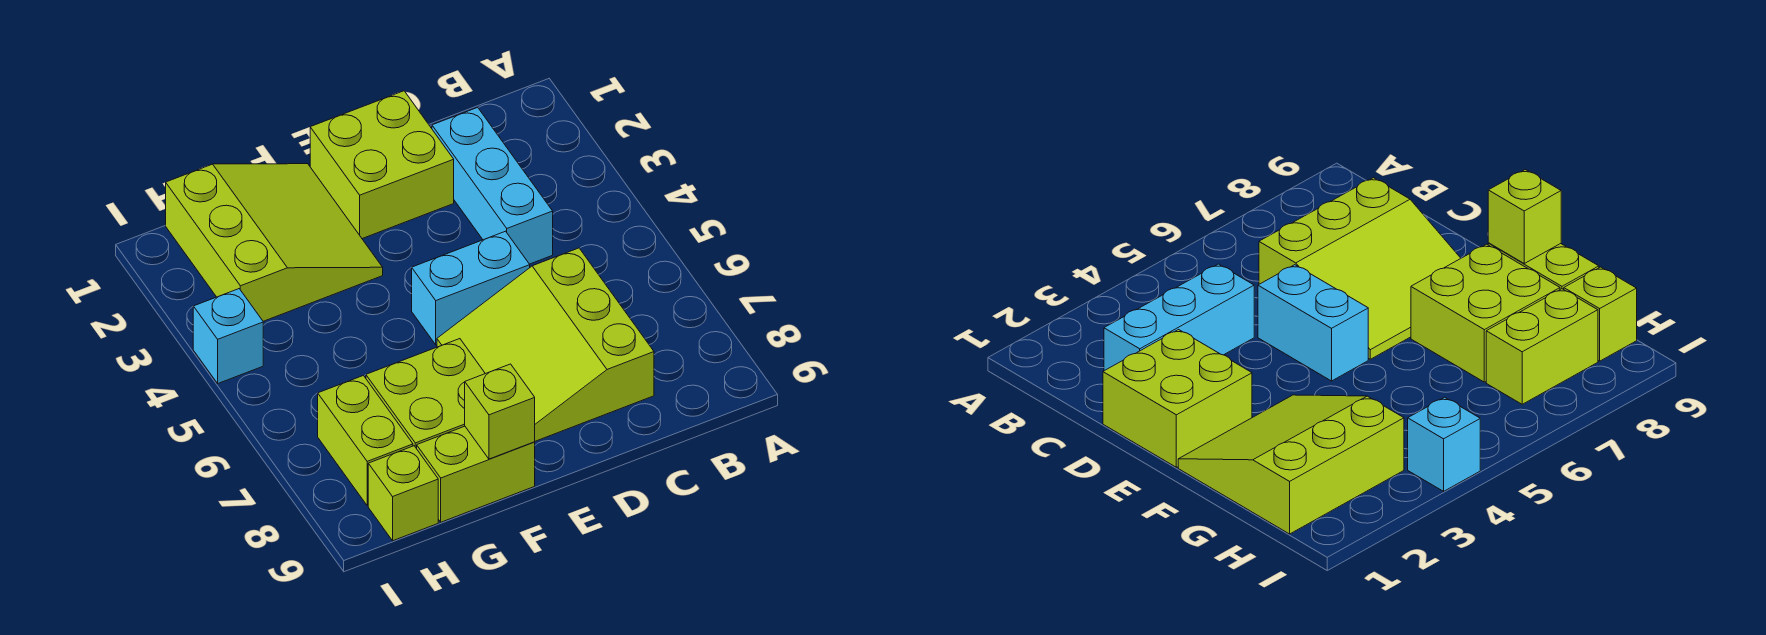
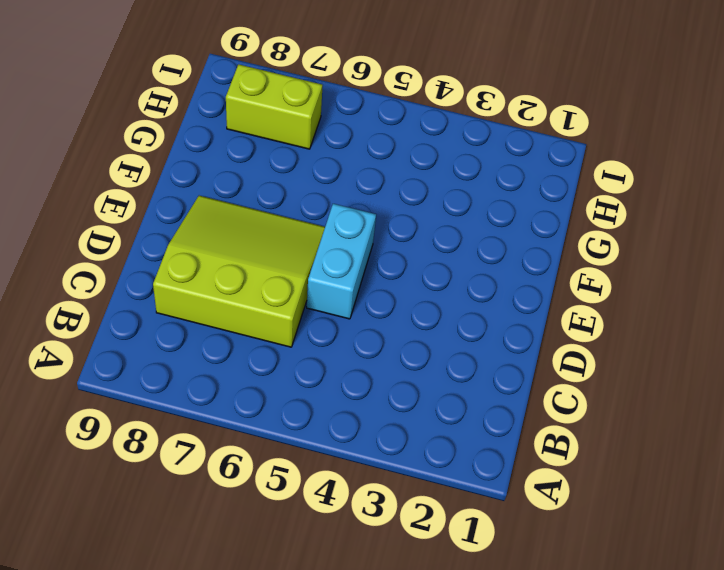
none -> cyan brick C2:C4 level 1
none -> lime brick D1:E2 level 1

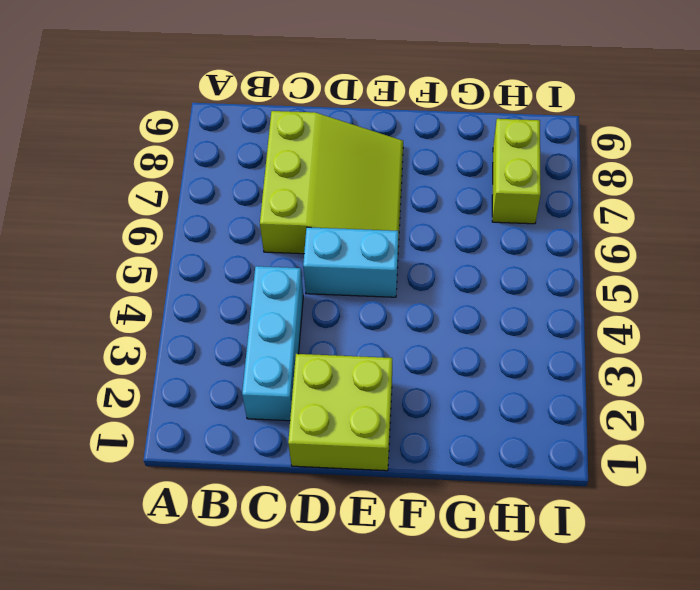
none -> lime slope F1:H3 level 1 top H
none -> lime brick F7:G8 level 1

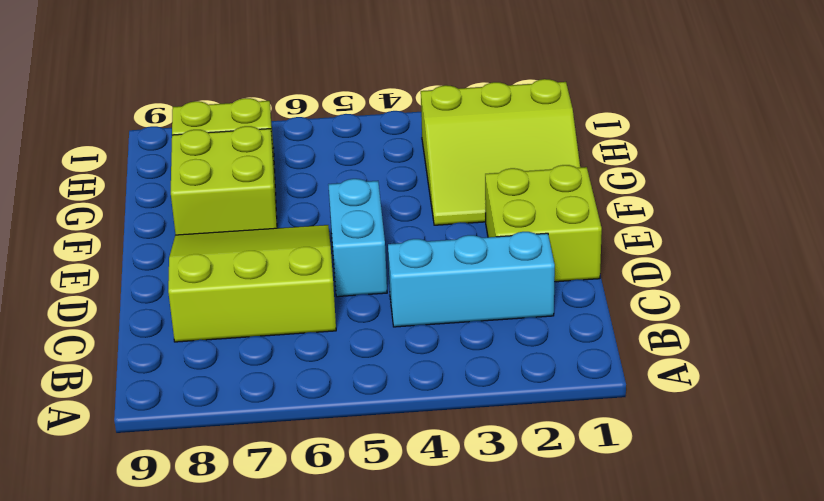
none -> lime brick F9:G9 level 1
none -> lime brick H9 level 1

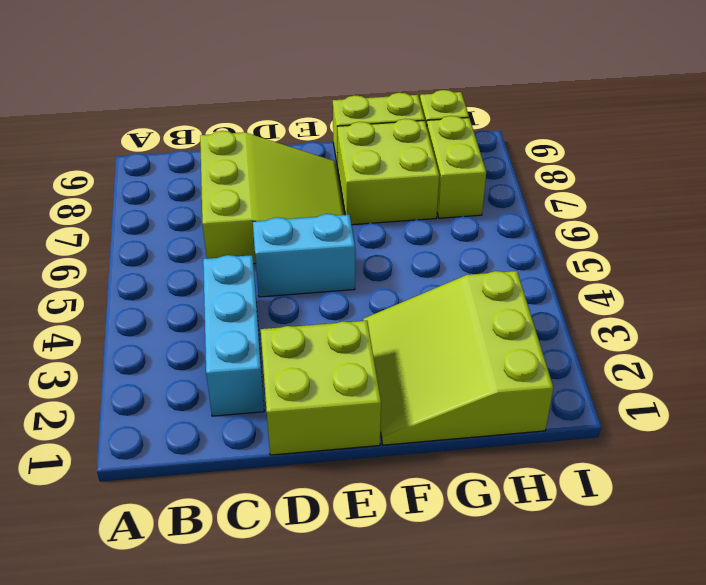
none -> cyan brick I4 level 1
none -> lime brick F9 level 2

